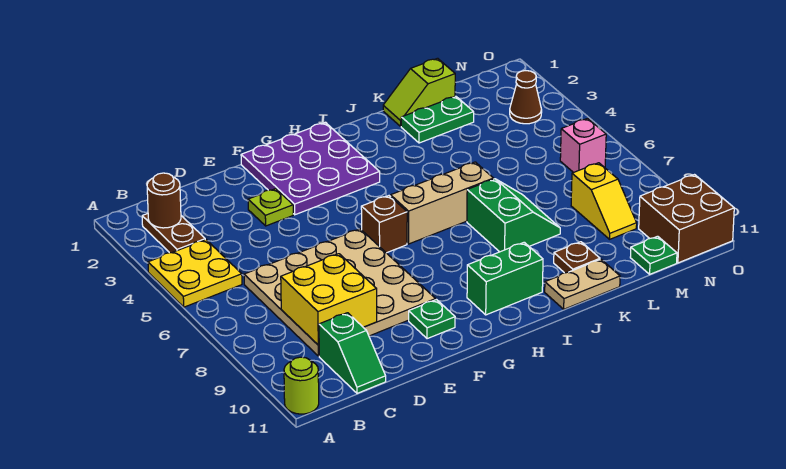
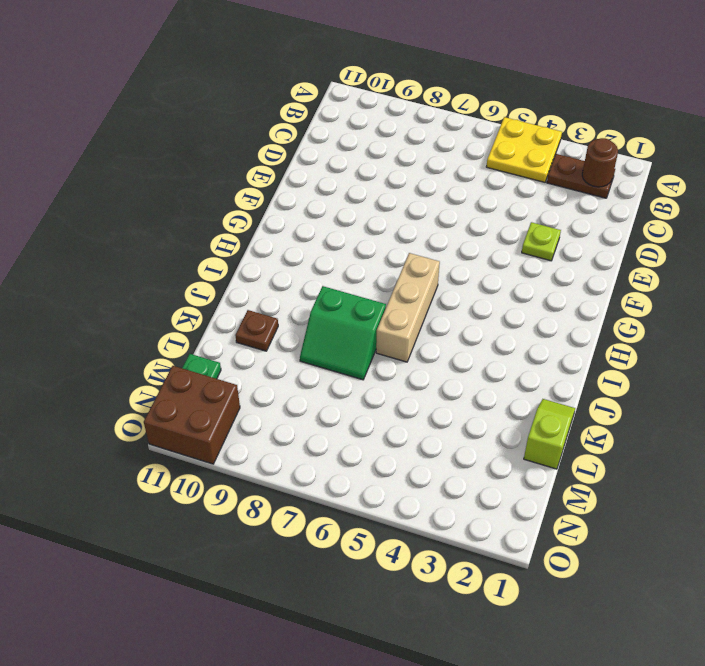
none -> lime round brick A11 level 1
none -> tan plate C6:F9 level 1
none -> green slope C10:C11 level 1 top 10

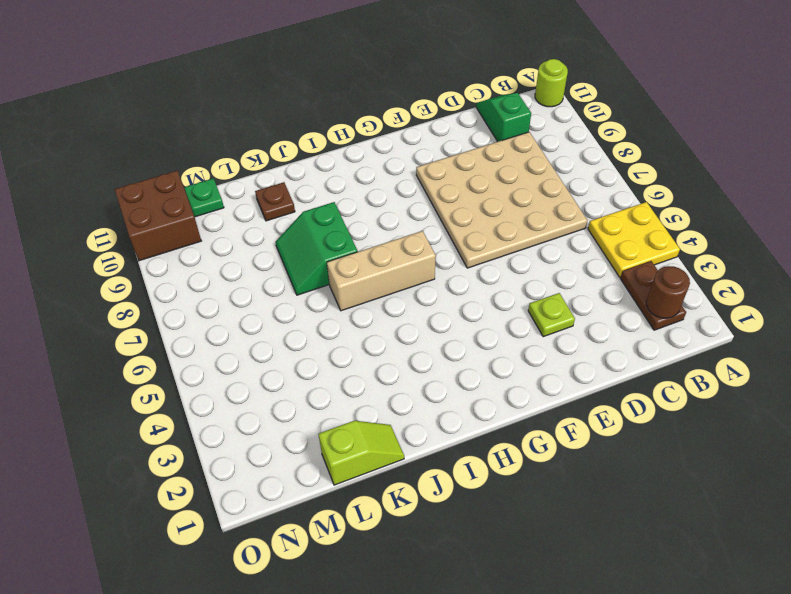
none -> purple plate F1:H3 level 1
none -> green plate F10 level 1
none -> brown brick G6 level 1

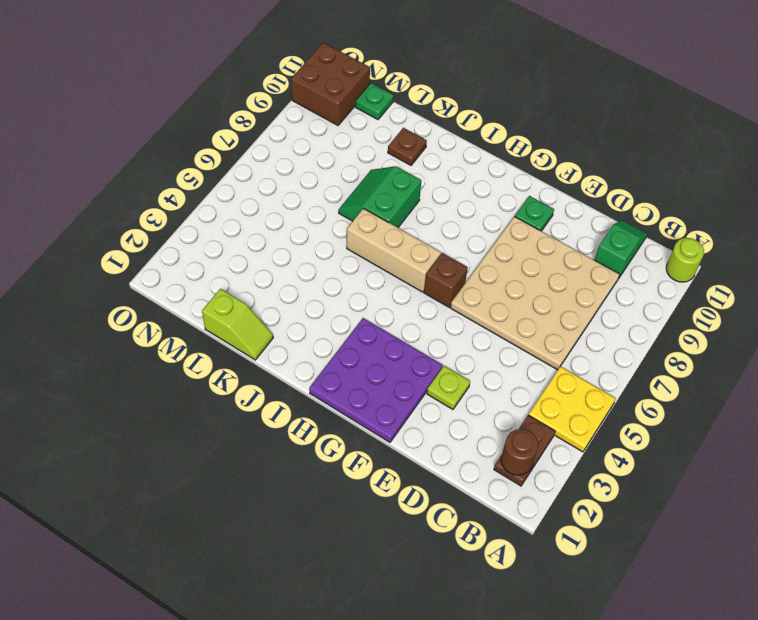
none -> green brick H10:I10 level 1
none -> tan plate J11:K11 level 1
none -> green plate K2:L2 level 1

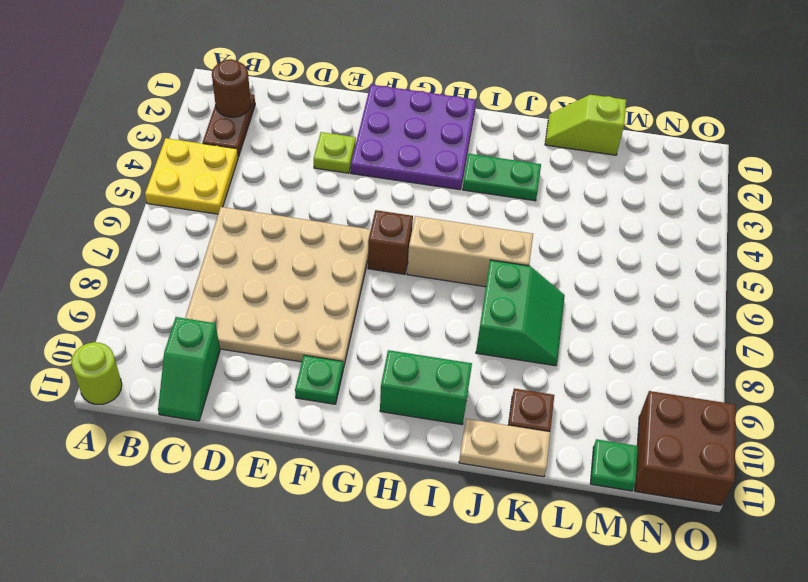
green plate I3:J3 level 1 -> green plate K2:L2 level 1
none -> yellow slope M8:M9 level 1 top 8
none -> brown cone N3 level 1
none -> pink brick N6 level 1

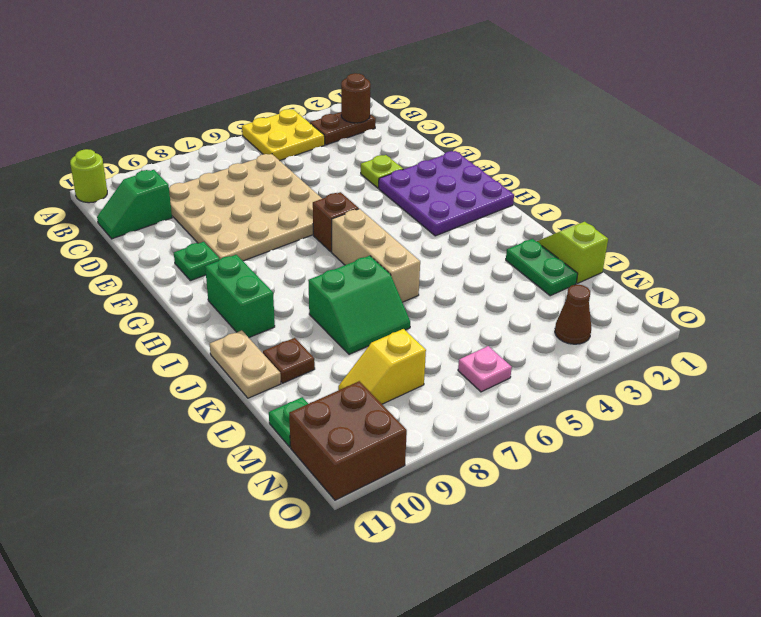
pink plate N6 level 1 -> pink brick N6 level 1
none -> yellow brick C8:D9 level 2

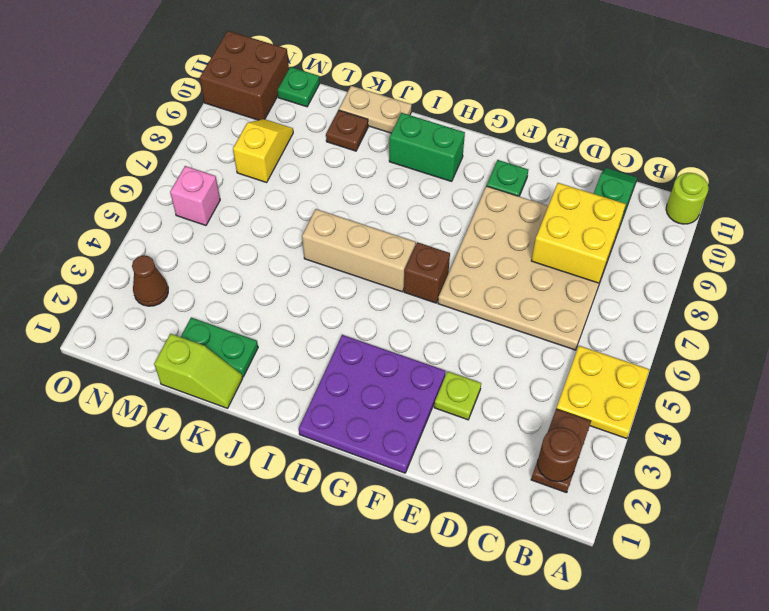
none -> green slope J7:K8 level 1 top J

